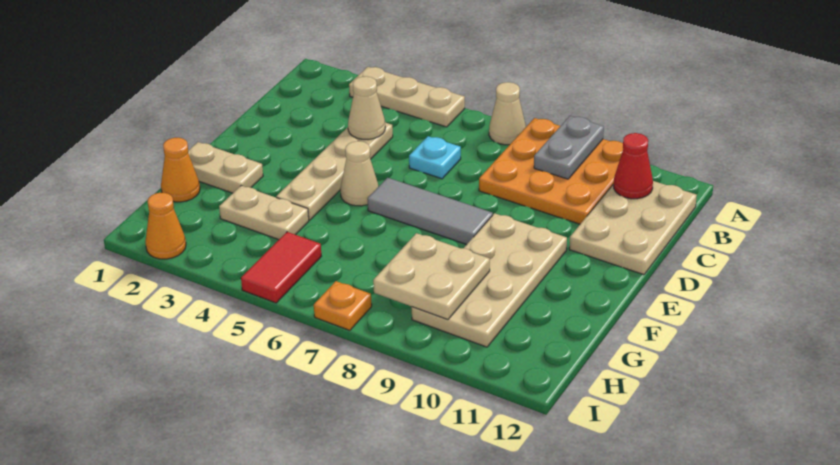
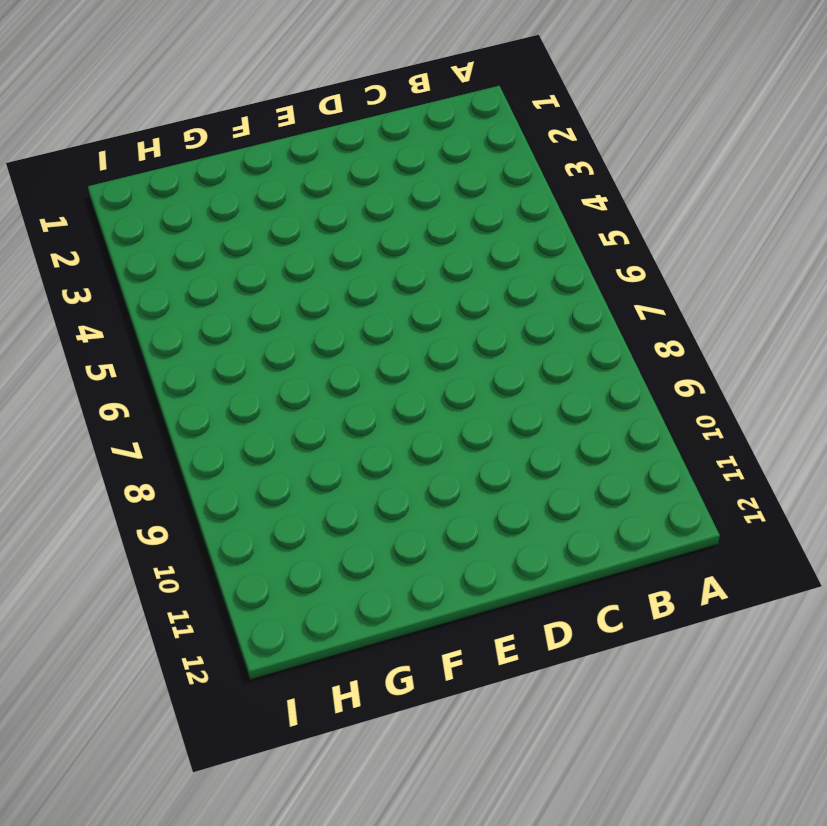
none -> tan plate A3:A5 level 1
none -> tan cone A7 level 1
none -> orange plate A8:C10 level 1

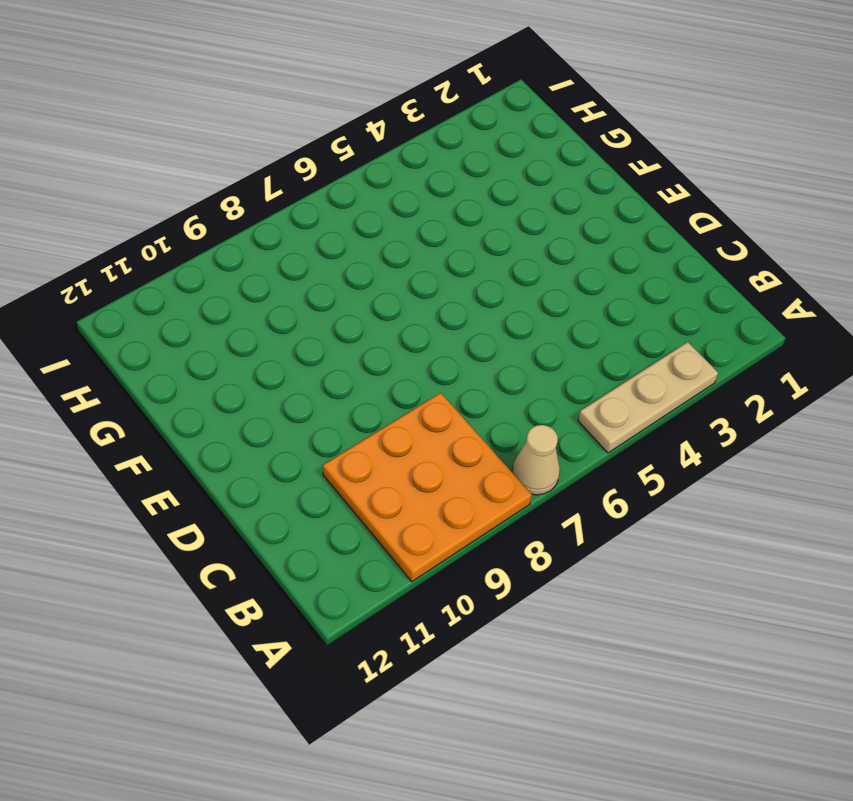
none -> tan plate B11:D12 level 1
none -> tan plate C4:F4 level 1
none -> cyan plate C6 level 1

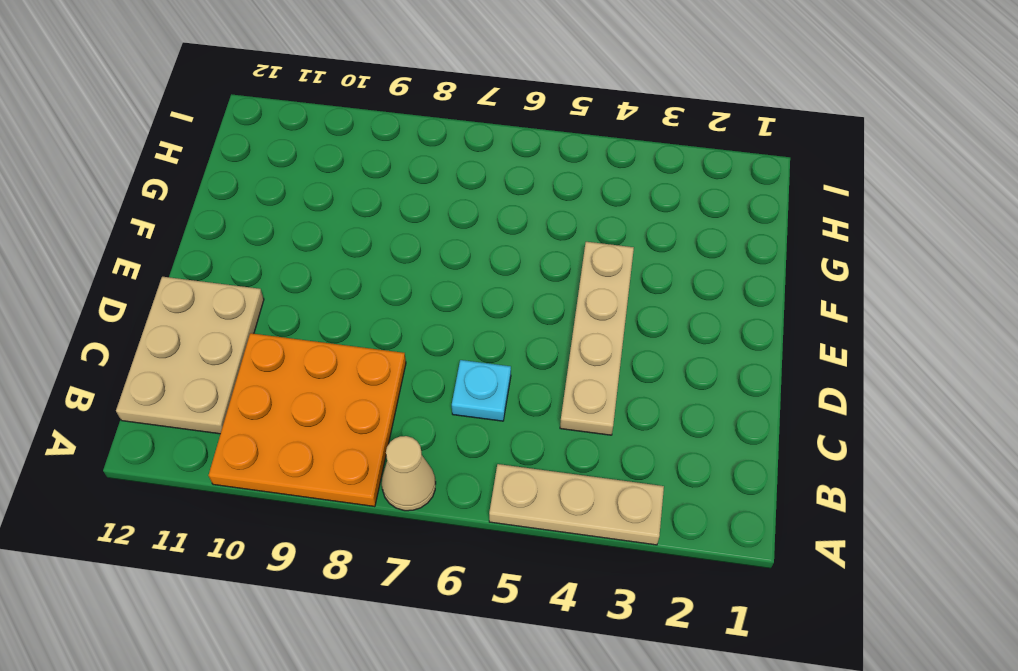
none -> tan cone E5 level 1
none -> grey tile E6:E8 level 1
none -> tan plate E9:H10 level 1

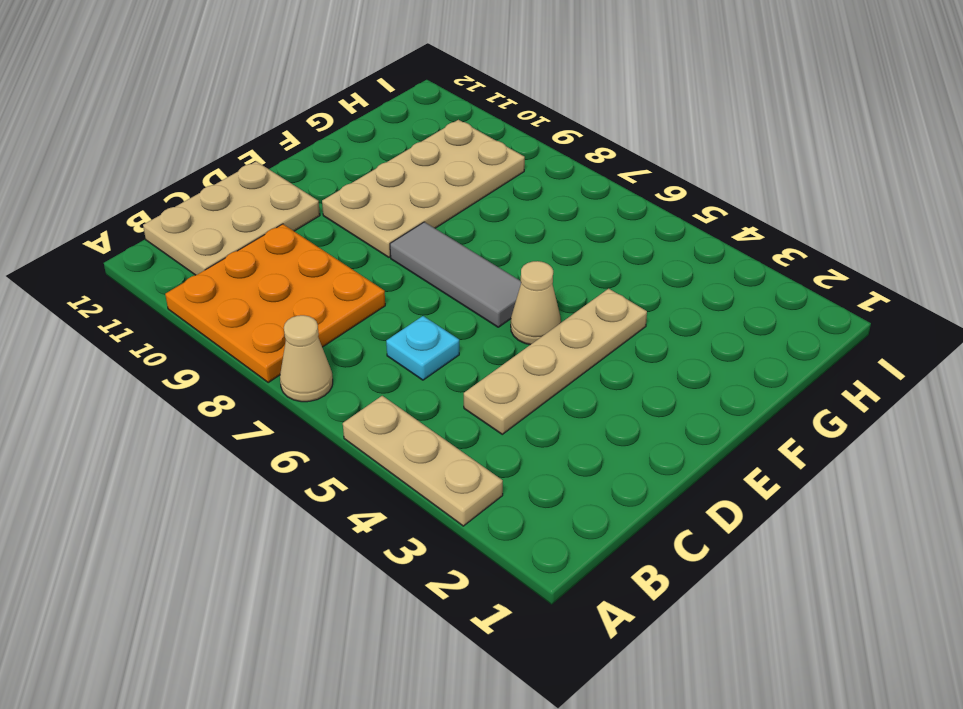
none -> tan plate F1:F2 level 1
none -> orange cone G1 level 1
none -> tan plate G3:G4 level 1

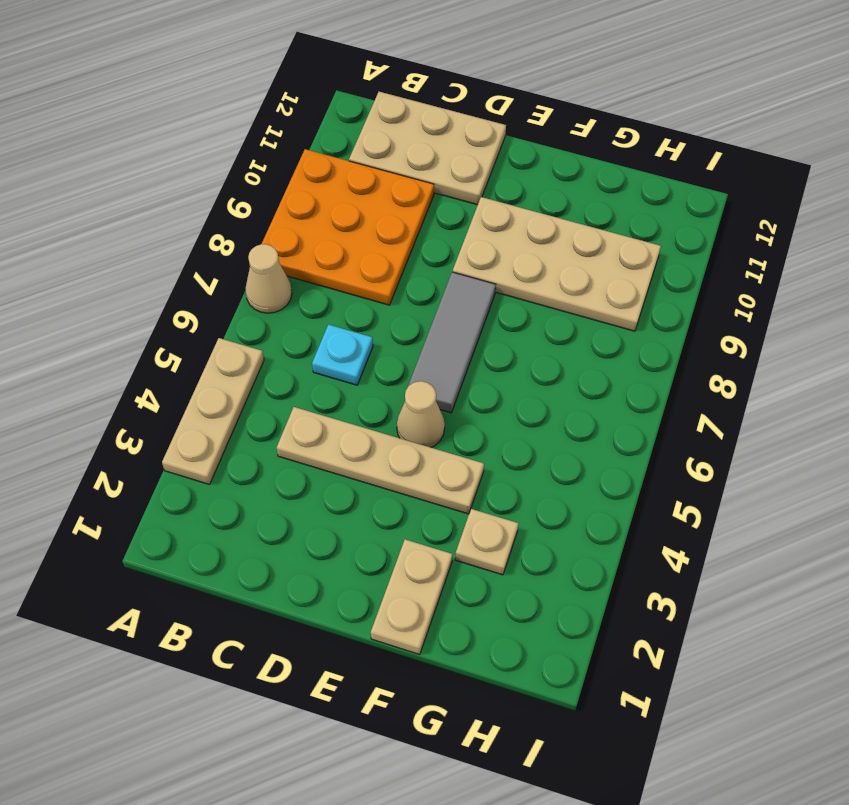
tan plate G3 level 1 -> tan plate G3:G4 level 1
none -> orange cone G1 level 1
none -> red tile H5:I5 level 1
none -> orange cone I2 level 1

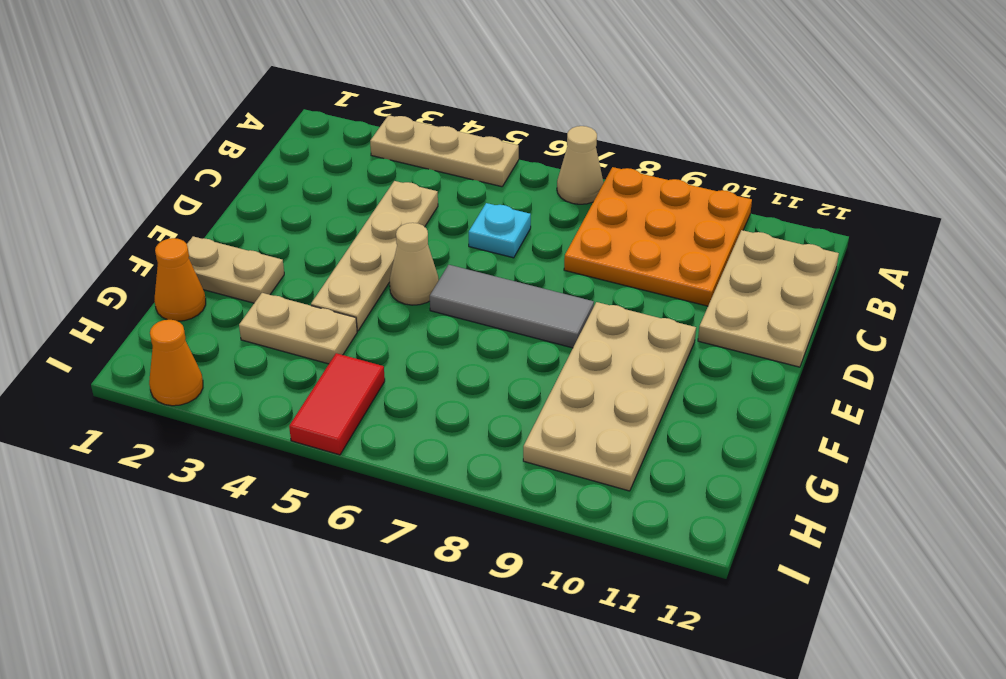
none -> orange plate I7 level 1
none -> grey plate A9:B9 level 2
none -> red cone B11 level 2

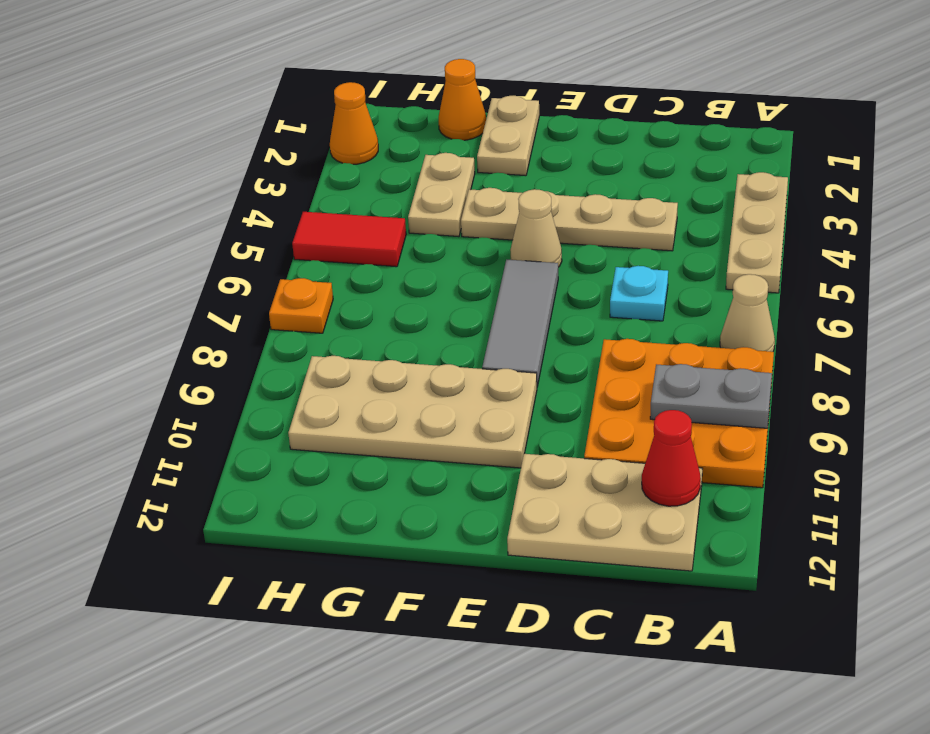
none -> tan cone C4 level 2
none -> tan plate G8:H9 level 2

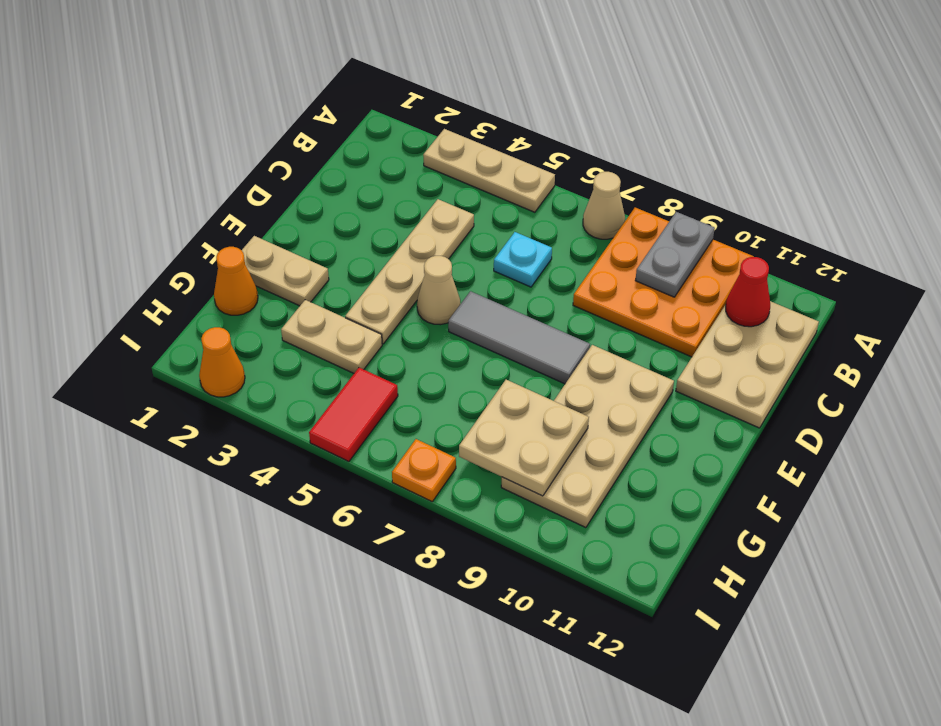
none -> tan cone C4 level 2

